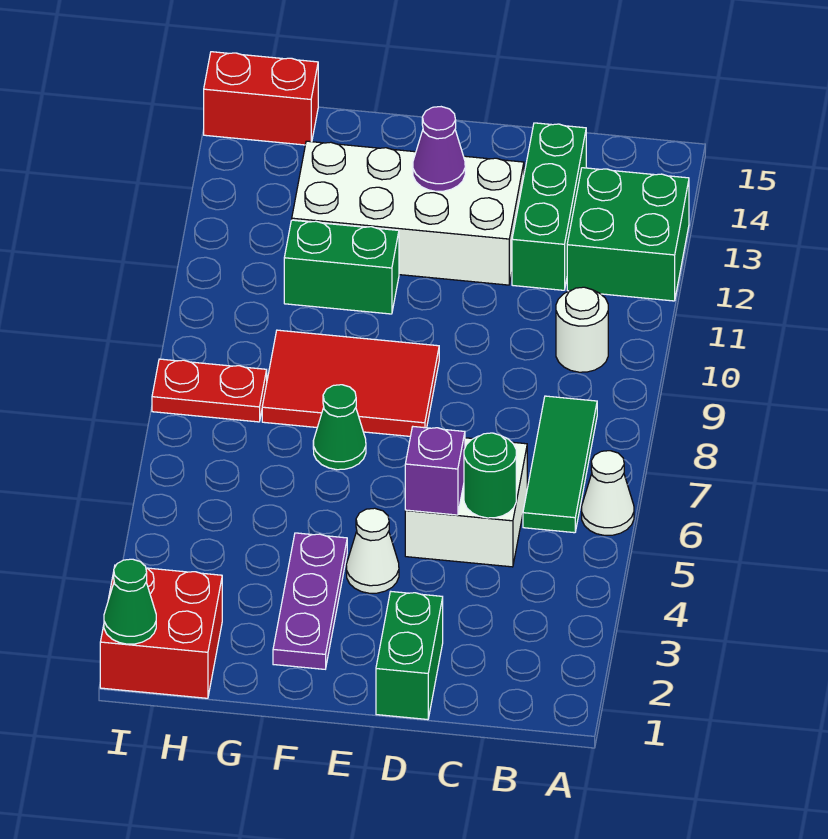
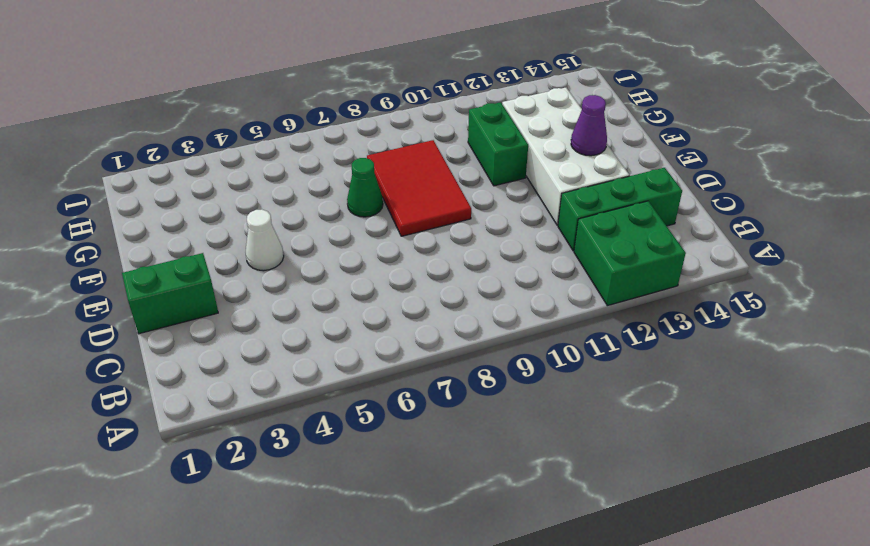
none -> white cone A6 level 1
none -> green tile B6:B8 level 1
none -> white round brick B10 level 1

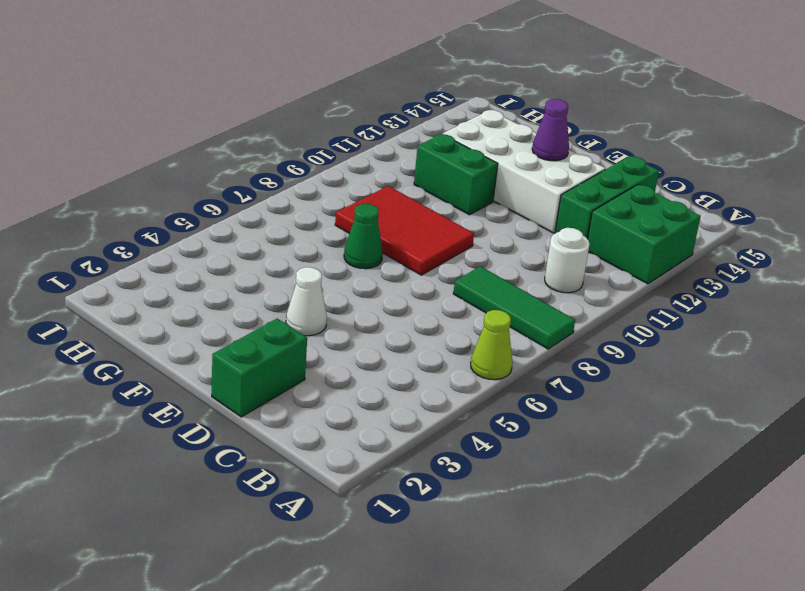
lime cone A6 level 1 -> white cone A6 level 1
green tile A8:C8 level 1 -> green tile B6:B8 level 1
none -> white brick C5:D6 level 1
none -> purple plate F2:F4 level 1
none -> red brick H1:I2 level 1

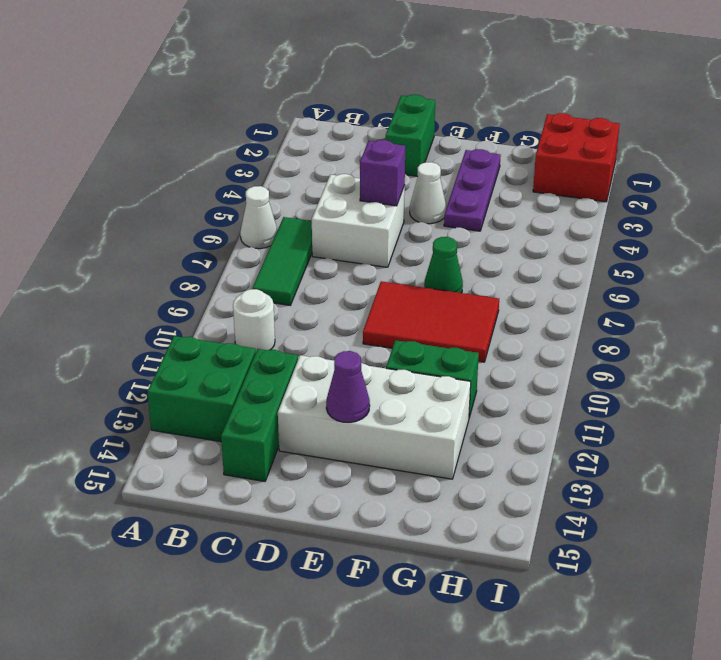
none -> red plate H8:I8 level 1
none -> red brick H15:I15 level 1
none -> green round brick C5 level 2

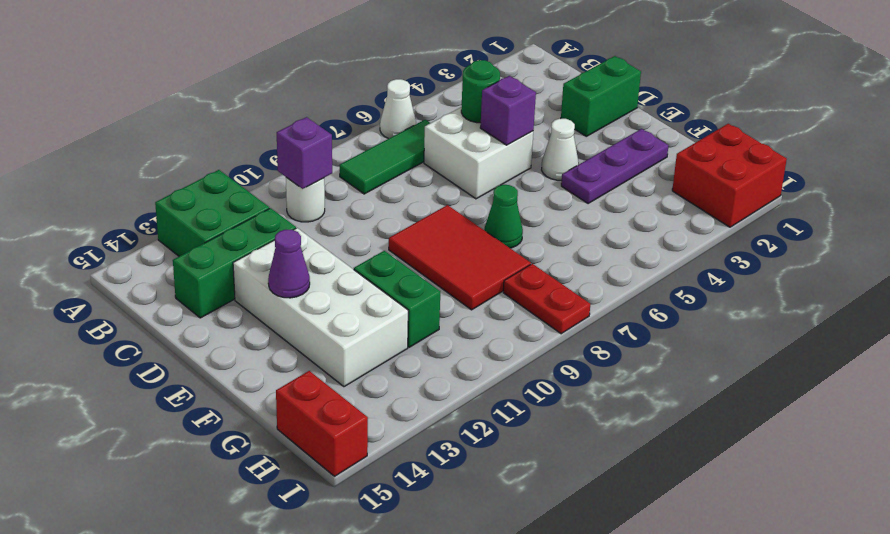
purple brick B10 level 2 -> none
none -> green cone I1 level 2

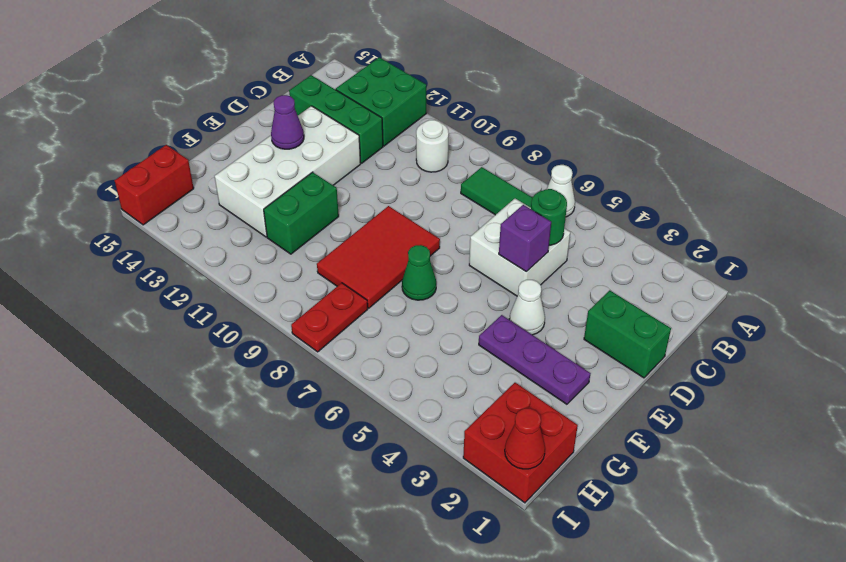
red cone I1 level 2 -> green cone I1 level 2

